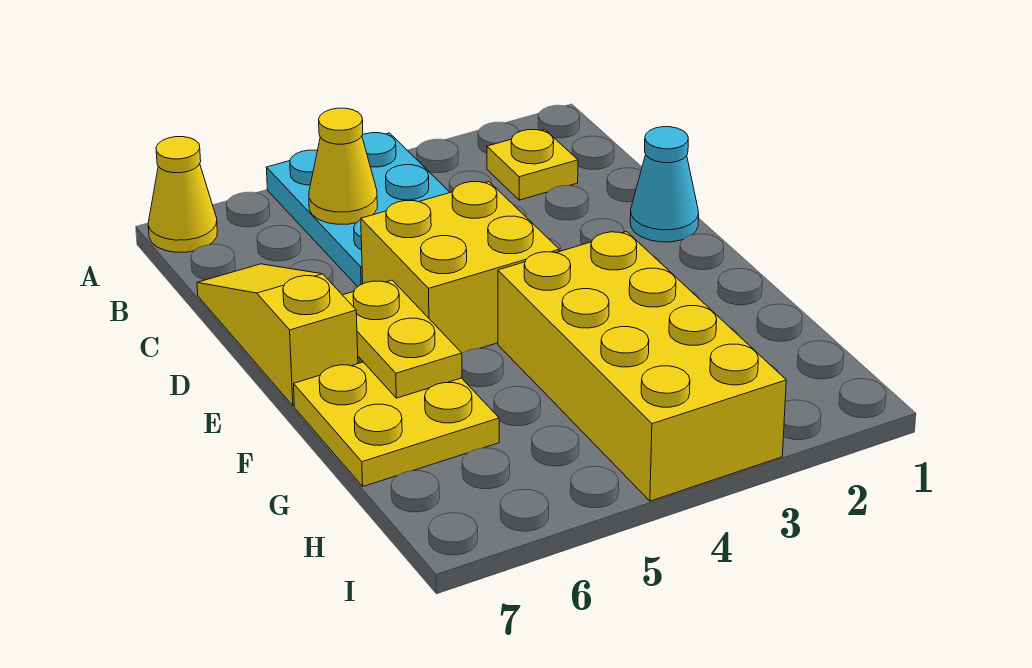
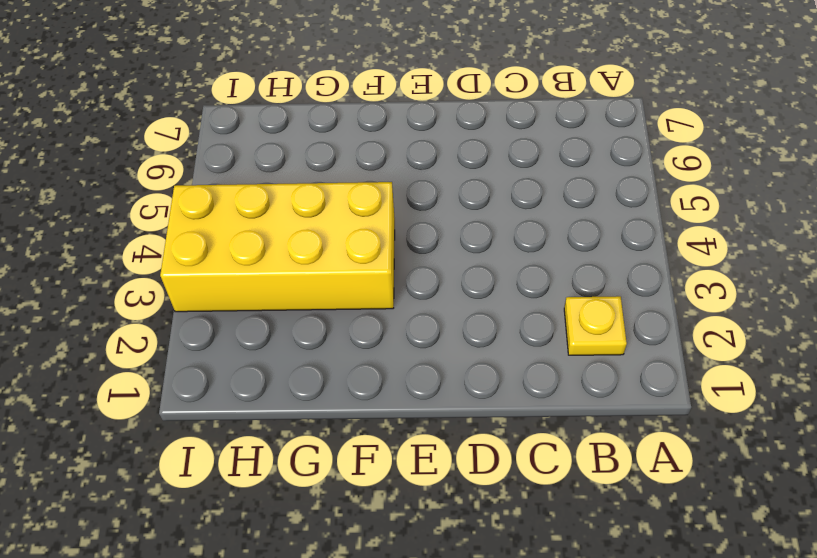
none -> cyan plate A4:C5 level 1
none -> yellow cone A7 level 1

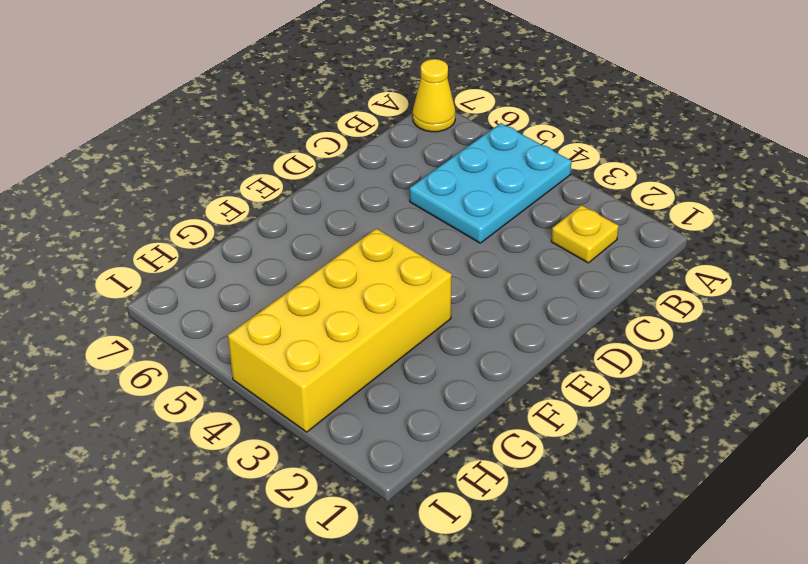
none -> yellow slope C7:E7 level 1 top E
none -> cyan cone D1 level 1

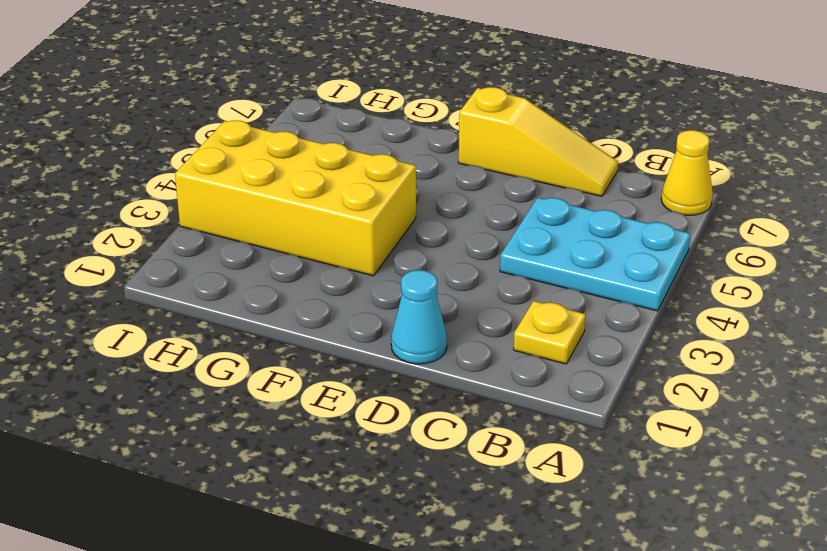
none -> yellow brick D4:E5 level 1
none -> yellow plate F6:G7 level 1

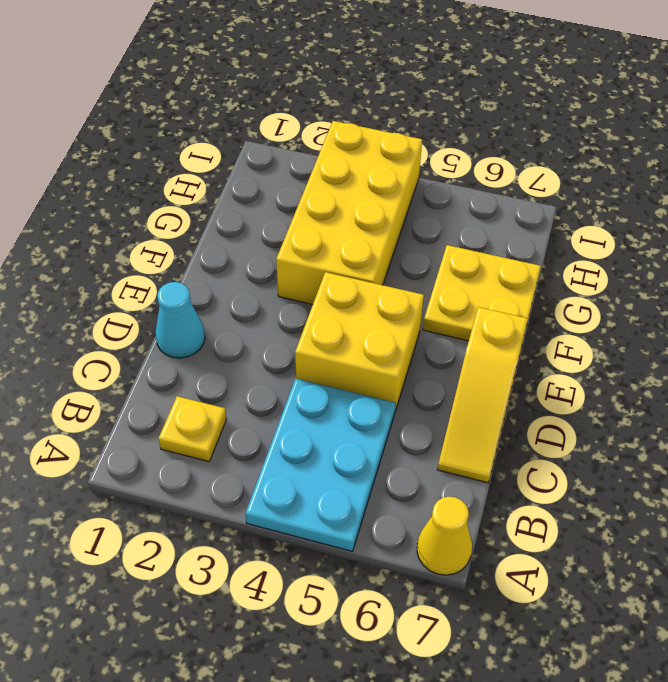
none -> yellow cone B5 level 2
none -> yellow plate E6:F6 level 2

